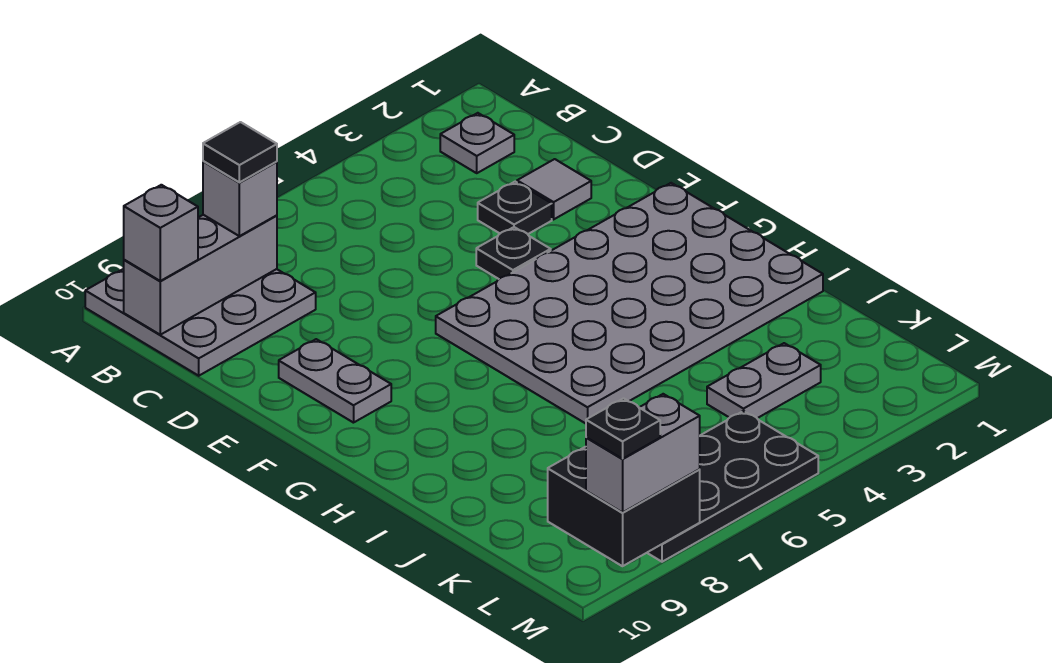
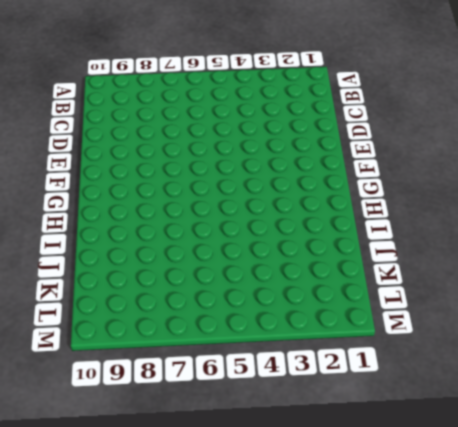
none -> grey plate A8:C10 level 1
none -> grey plate B2 level 1
none -> grey tile D2 level 1

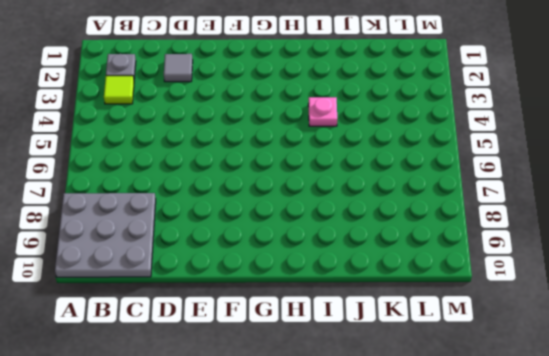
lime tile B3 level 1 -> none
pink plate I4 level 1 -> grey plate F1:I6 level 1
none -> black plate D3 level 1
none -> black plate E4 level 1
none -> grey plate E9:F9 level 1

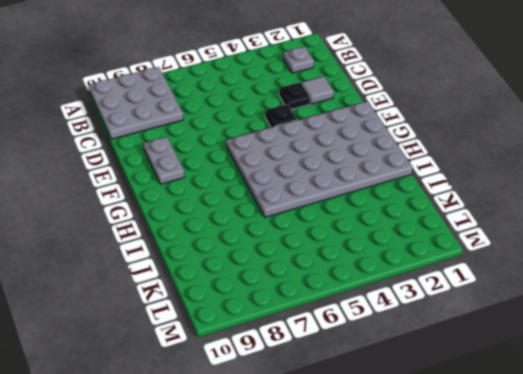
none -> grey plate K3:K4 level 1
none -> black plate L5:M8 level 1
none -> grey brick B8:B10 level 2

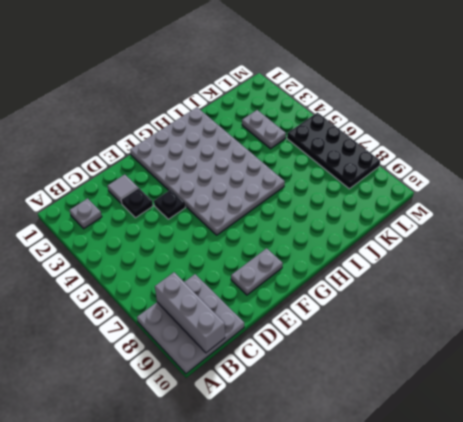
none -> black brick L8:M9 level 2
none -> grey brick B8 level 3
none -> grey brick B10 level 3

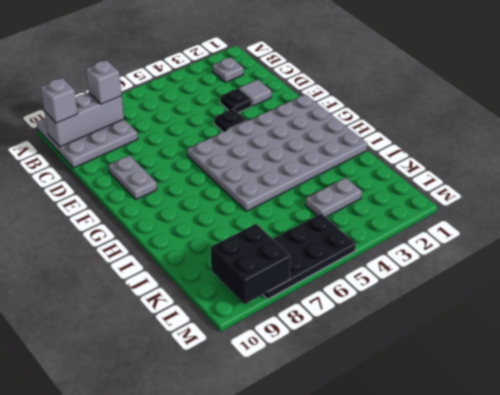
none -> grey brick M8:M9 level 3
none -> black tile B8 level 4
none -> black plate M9 level 4

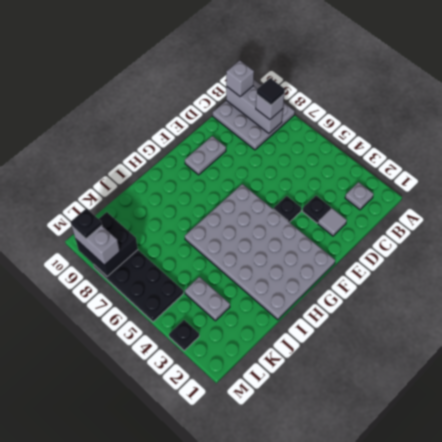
black plate M3 level 1 -> none

